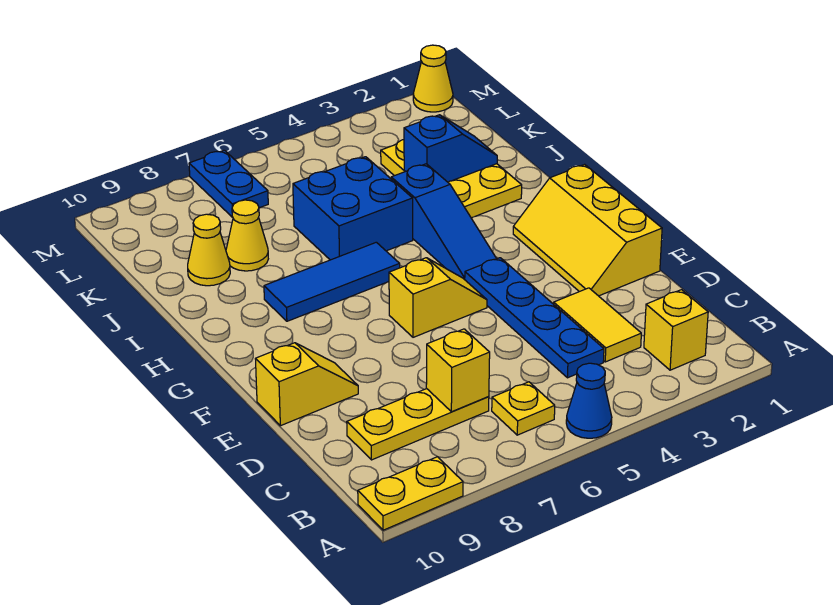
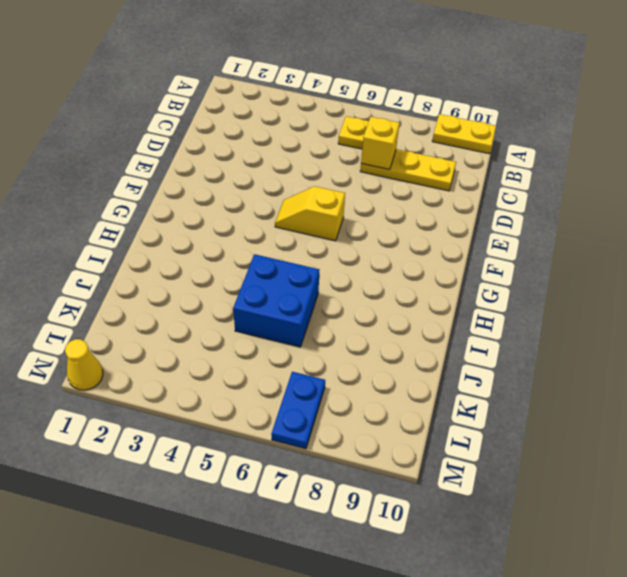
none -> blue cone A5 level 1
none -> yellow brick B2 level 1
none -> yellow tile C3:D3 level 1

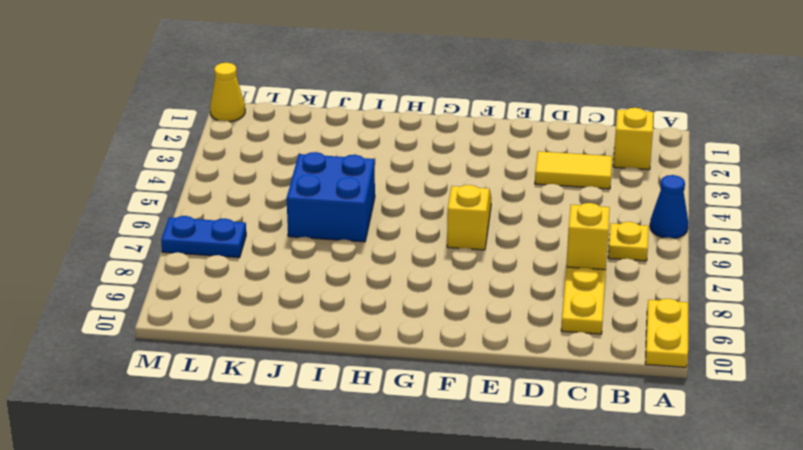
none -> blue plate C4:F4 level 1
none -> yellow slope E1:G2 level 1 top 1
none -> yellow slope E9:E10 level 1 top 10

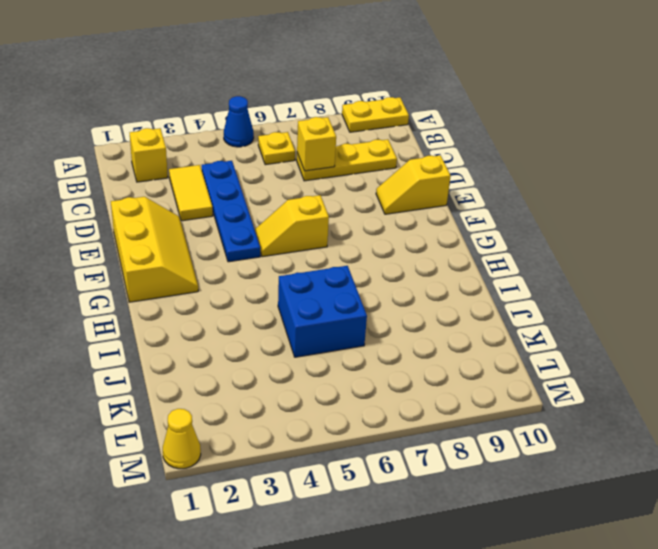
none -> blue slope G4:I4 level 1 top I
none -> blue tile H6:H8 level 1
none -> yellow plate I2:K3 level 1

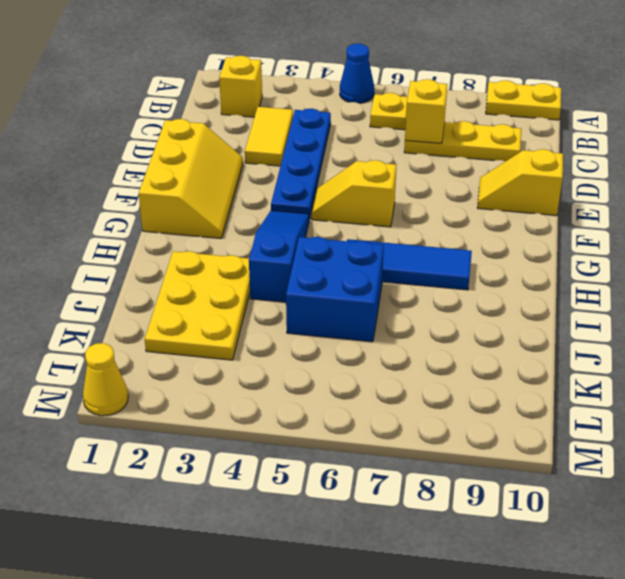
none -> yellow cone J8 level 1
none -> yellow cone J9 level 1
none -> blue plate L7:M7 level 1

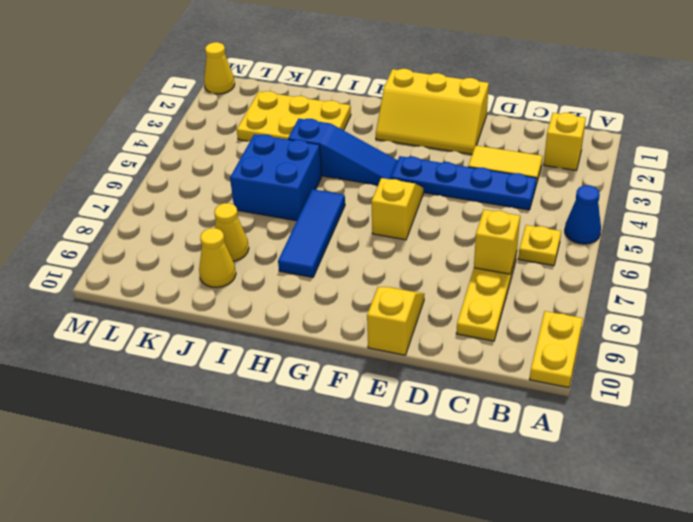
none -> blue plate L7:M7 level 1
none -> blue slope J2:J3 level 2 top 3

